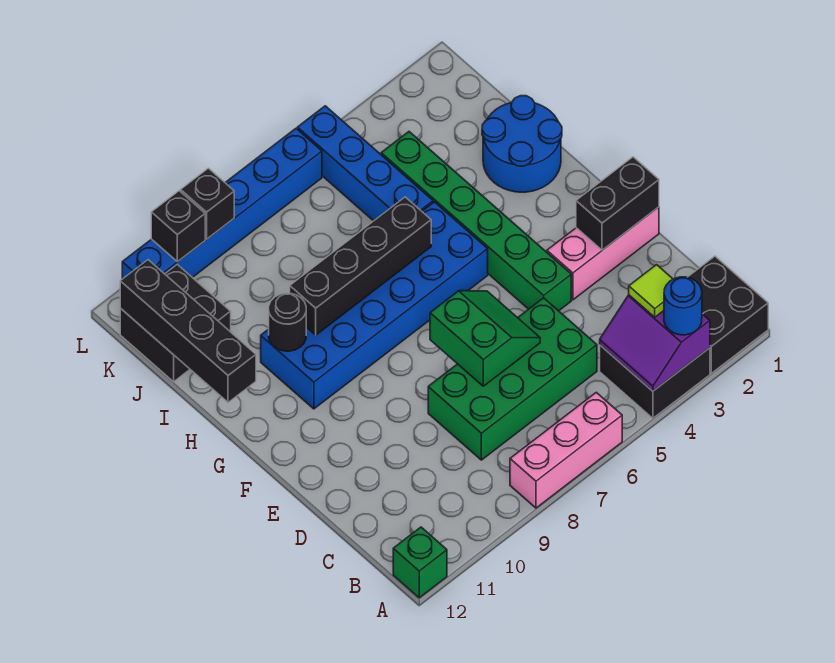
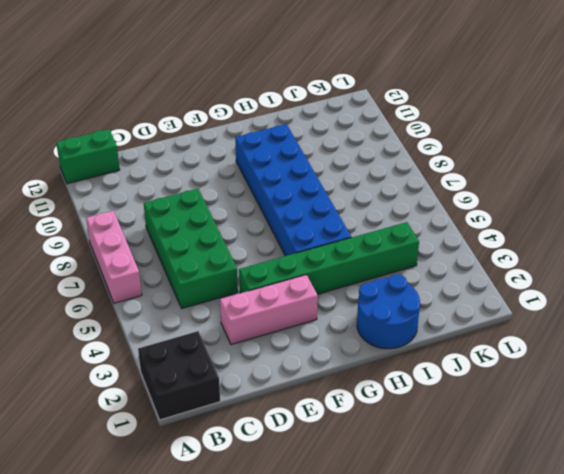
green brick A12:B12 level 1 -> green brick A12 level 1
pink brick D3:F3 level 1 -> pink brick E1:E3 level 1
none -> black brick A3:B4 level 1
none -> blue brick I5:L5 level 1
none -> black brick J11:K12 level 1

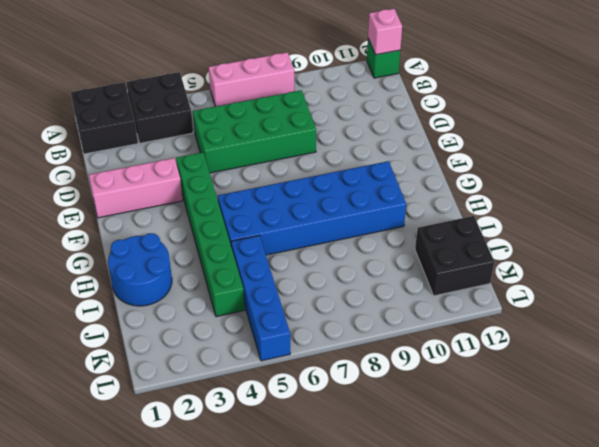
pink brick A12 level 2 -> none
none -> blue brick L6:L11 level 1
none -> purple slope A3:B4 level 2 top 3
none -> green slope D6:E7 level 2 top 7

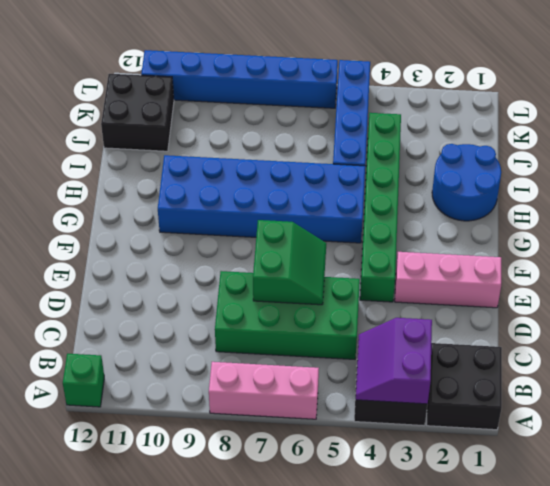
none -> black brick E1:E2 level 2
none -> black brick H6:H9 level 2
none -> black round brick H10 level 2

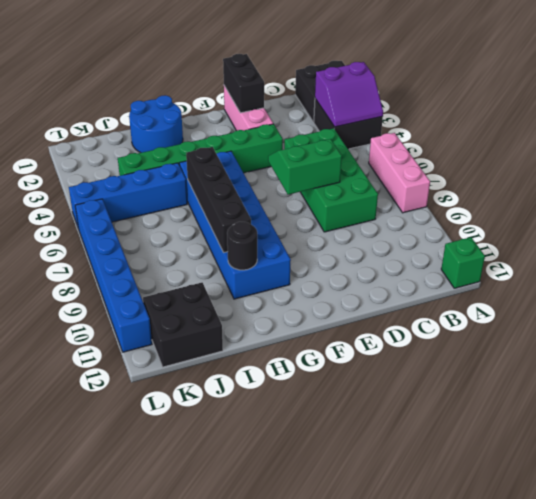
none -> black brick H12:K12 level 2
none -> black brick L9 level 2
none -> black brick L10 level 2

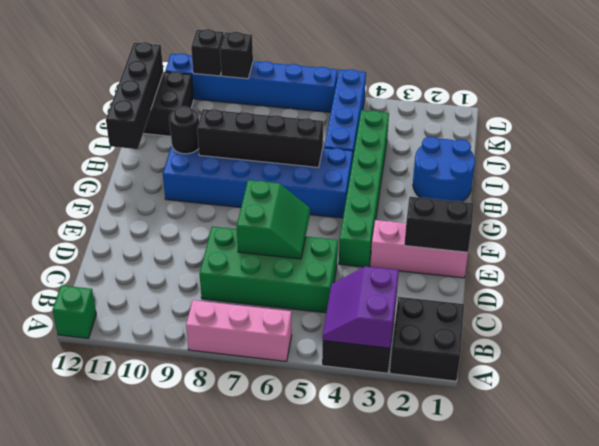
none -> blue round brick A3 level 3
none -> lime tile B3 level 3

